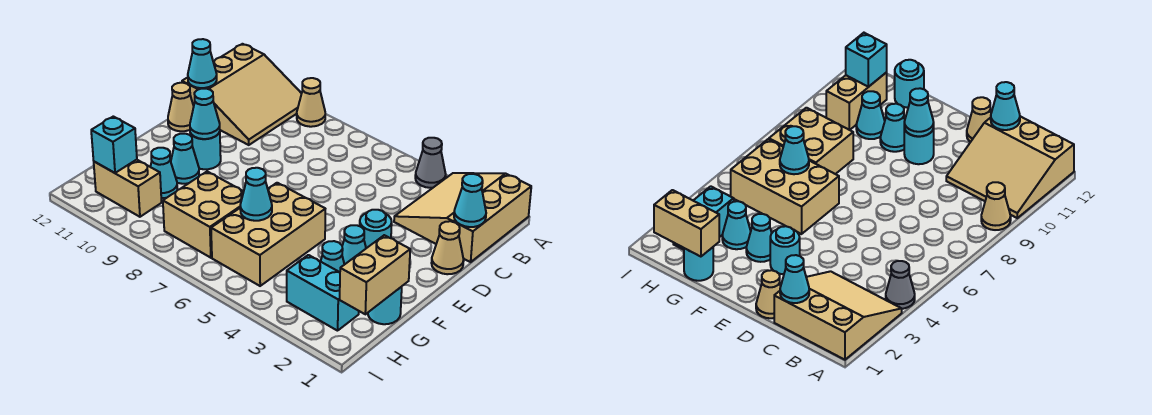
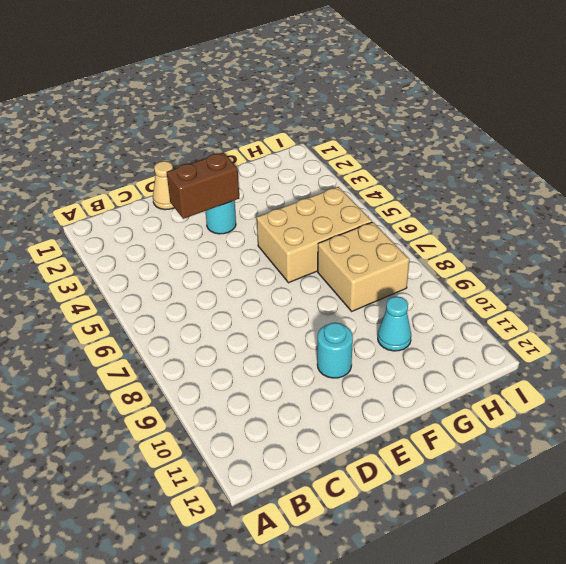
brown brick D3:E3 level 2 -> none
none -> tan slope A1:C3 level 1 top 1
none -> grey cone A4 level 1
none -> tan cone A9 level 1

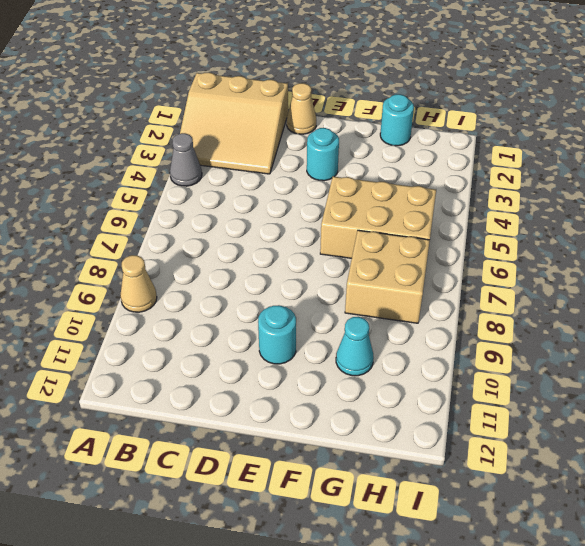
none -> tan slope A10:C12 level 1 top 12
none -> tan cone D12 level 1
none -> cyan cone F3 level 1

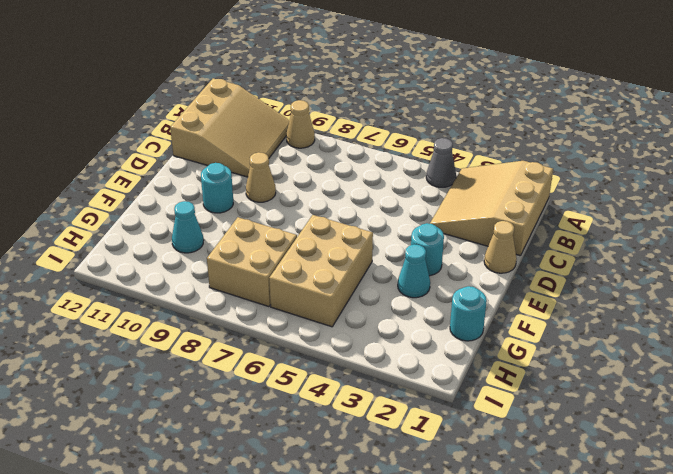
tan cone D9 level 1 -> tan cone D12 level 1
none -> cyan cone F10 level 1
none -> cyan cone G3 level 1
none -> cyan round brick G12 level 1

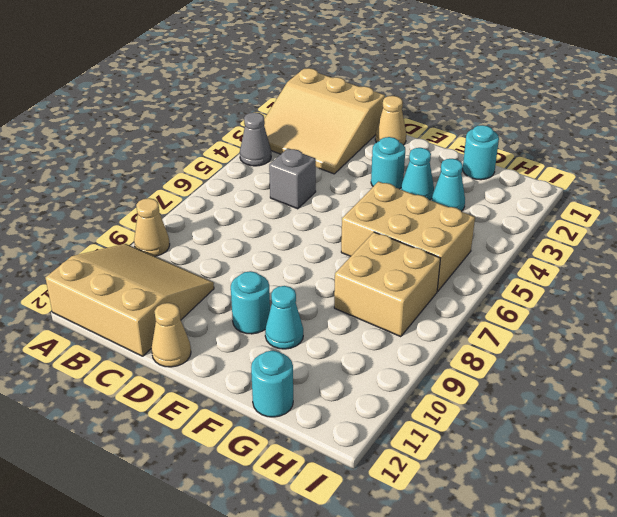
grey brick C5 level 1 -> none
none -> cyan cone G10 level 1
none -> cyan brick H2:H3 level 1
none -> tan brick H10:H11 level 1

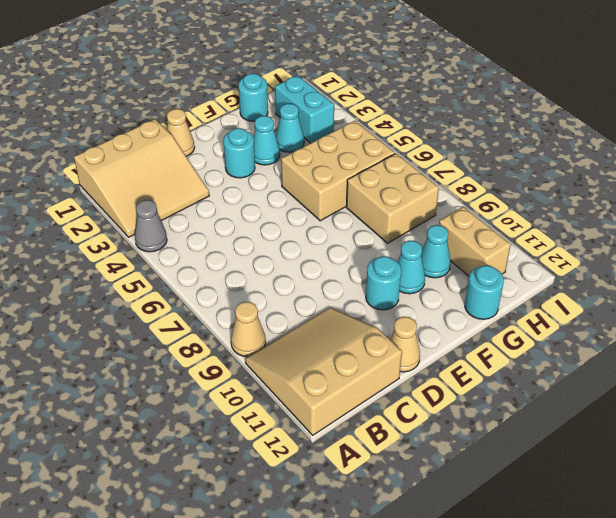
none -> cyan cone C1 level 2
none -> cyan cone C12 level 2
none -> cyan cone E10 level 2

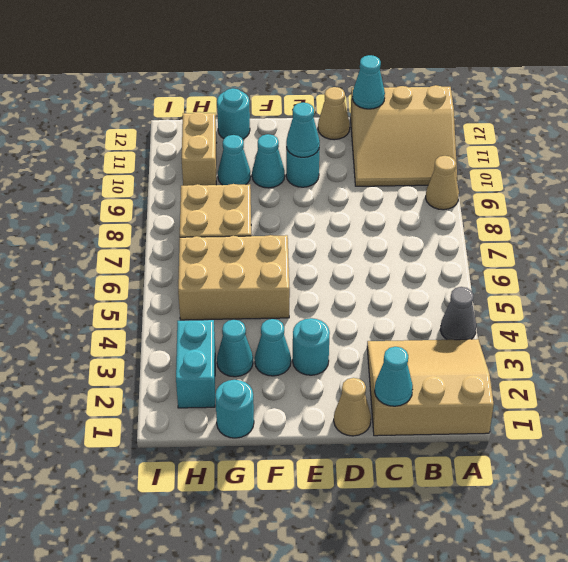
none -> tan brick G1:H1 level 2
none -> cyan cone G6 level 2
none -> cyan brick H11 level 2

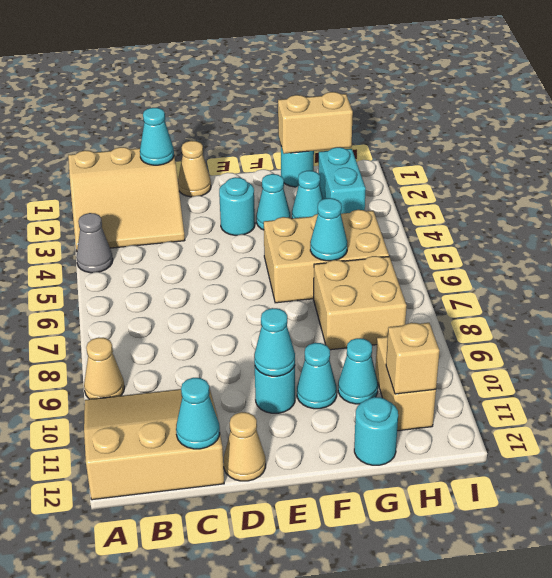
tan brick H11 level 2 -> cyan brick H11 level 2

